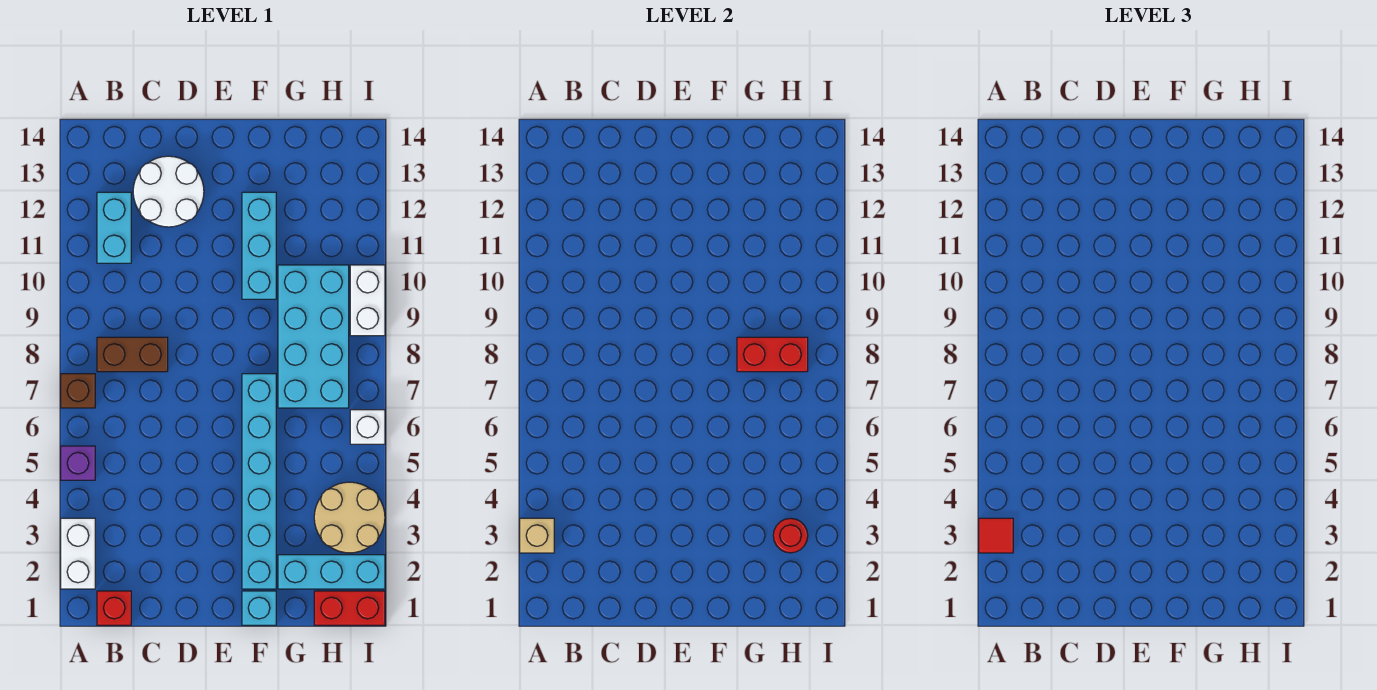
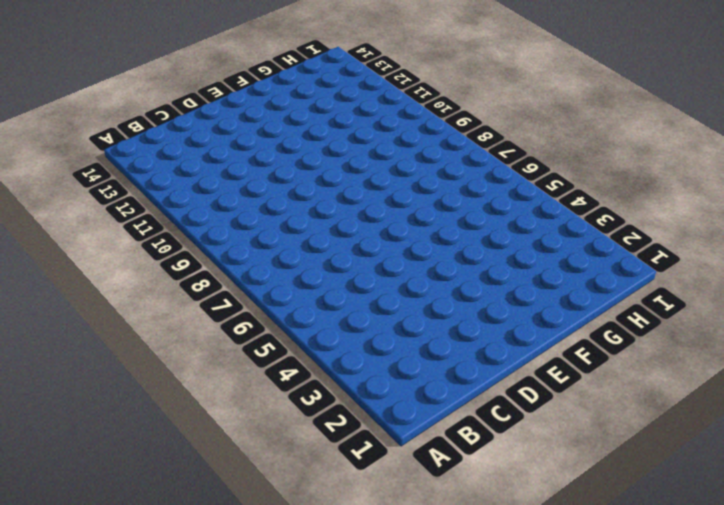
none -> white brick A2:A3 level 1
none -> purple brick A5 level 1
none -> brown brick A7 level 1

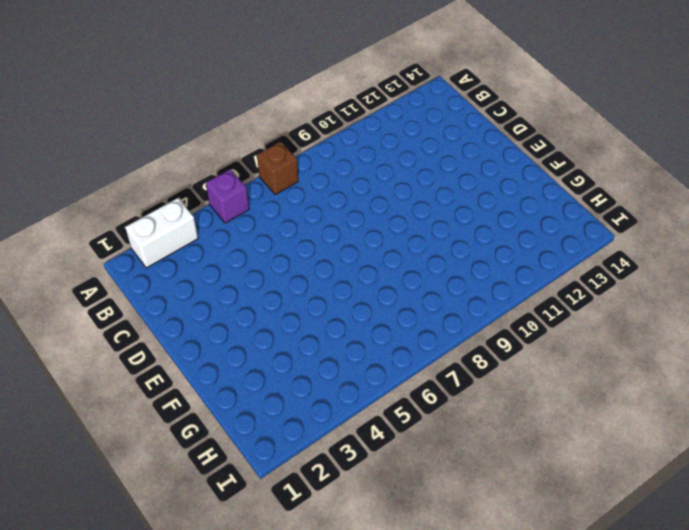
none -> red brick B1 level 1
none -> brown brick B8:C8 level 1
none -> cyan brick B11:B12 level 1

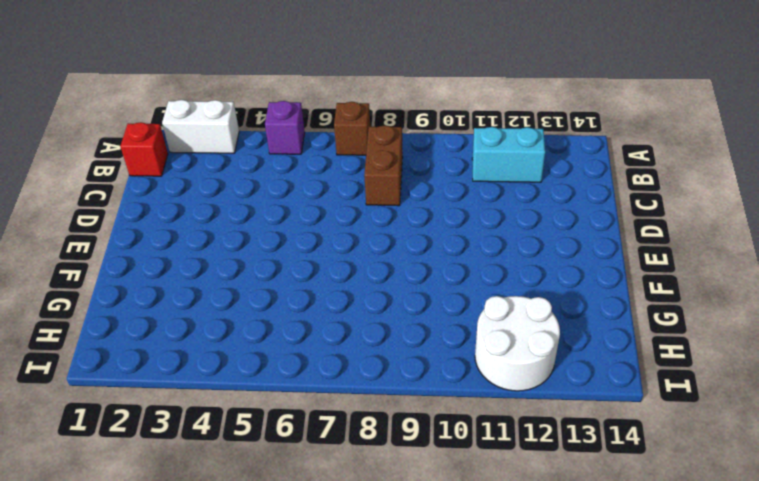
white round brick H11:I12 level 1 -> white round brick C12:D13 level 1
none -> cyan brick F1 level 1
none -> cyan brick F2:F7 level 1
none -> cyan brick F10:F12 level 1

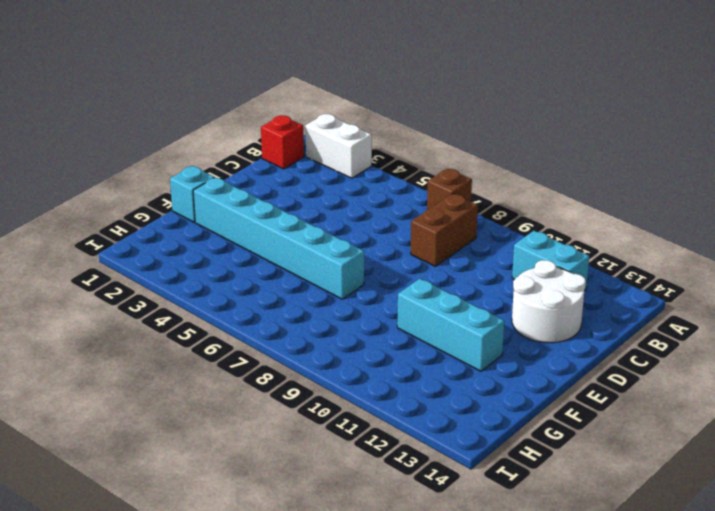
none -> purple brick A5 level 1
none -> cyan brick G2:I2 level 1
none -> cyan brick G7:H10 level 1

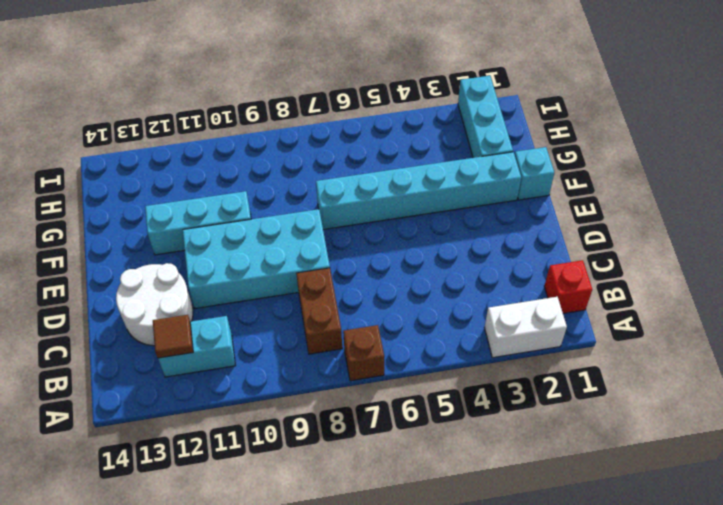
brown tile B12 level 2 -> none
cyan brick D8:E11 level 1 -> cyan brick G7:H10 level 1
none -> purple brick A5 level 1
none -> red brick H1:I1 level 1
none -> tan round brick H3:I4 level 1

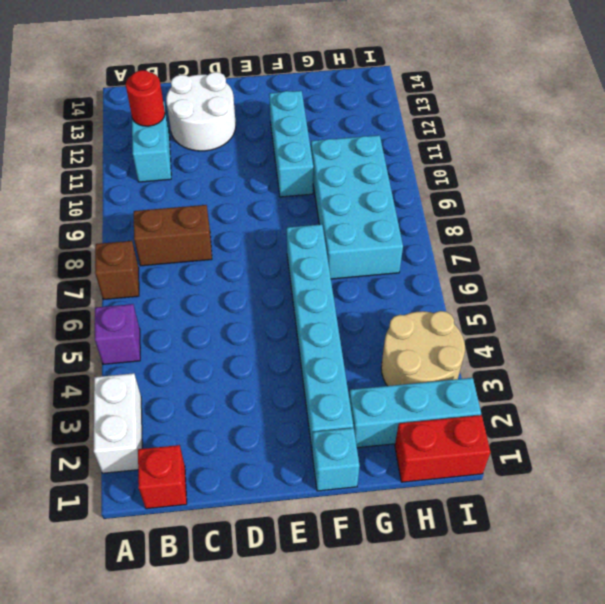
red round brick B12 level 2 -> red round brick H3 level 2
none -> white brick I6 level 1
none -> white brick I9:I10 level 1
none -> tan brick A3 level 2

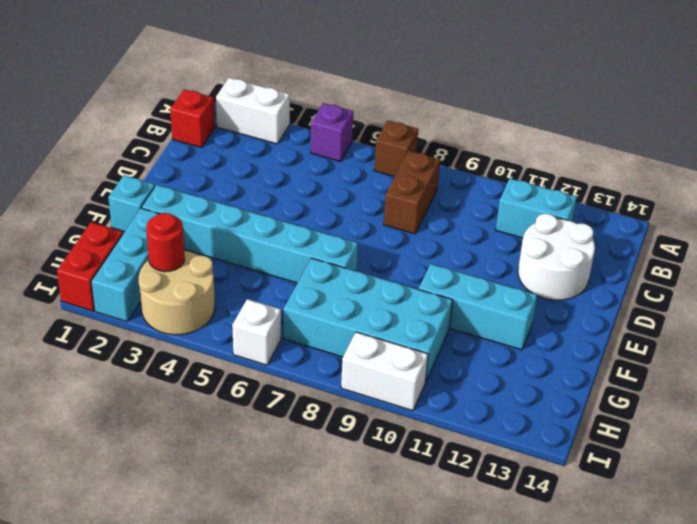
none -> tan brick A3 level 2
none -> red brick G8:H8 level 2
none -> red tile A3 level 3

